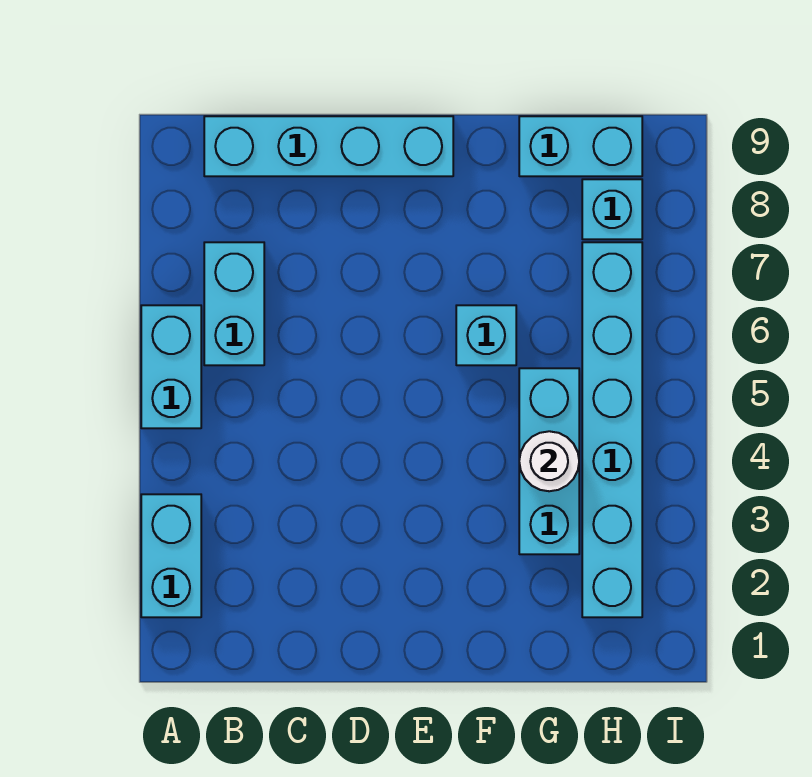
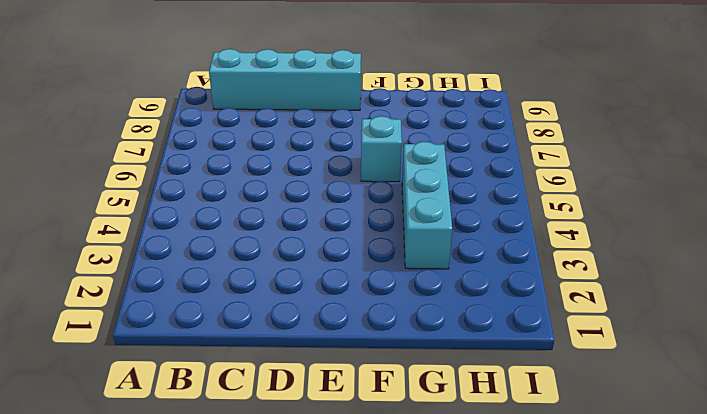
none -> cyan brick A2:A3 level 1
none -> cyan brick A5:A6 level 1

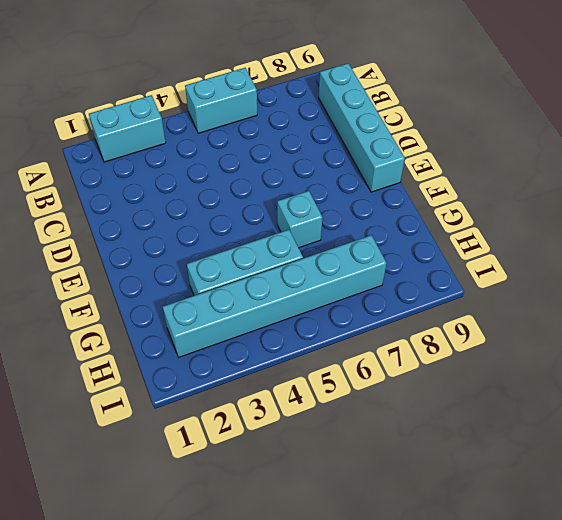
none -> cyan brick B6:B7 level 1
none -> cyan brick G9:H9 level 1

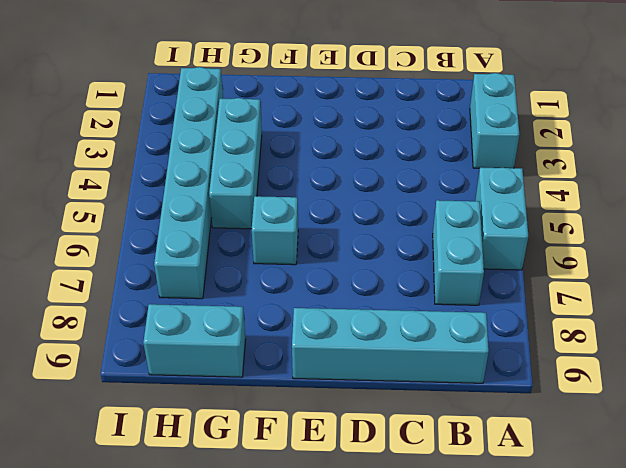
none -> cyan brick H8 level 1
none -> white round brick G4 level 2

